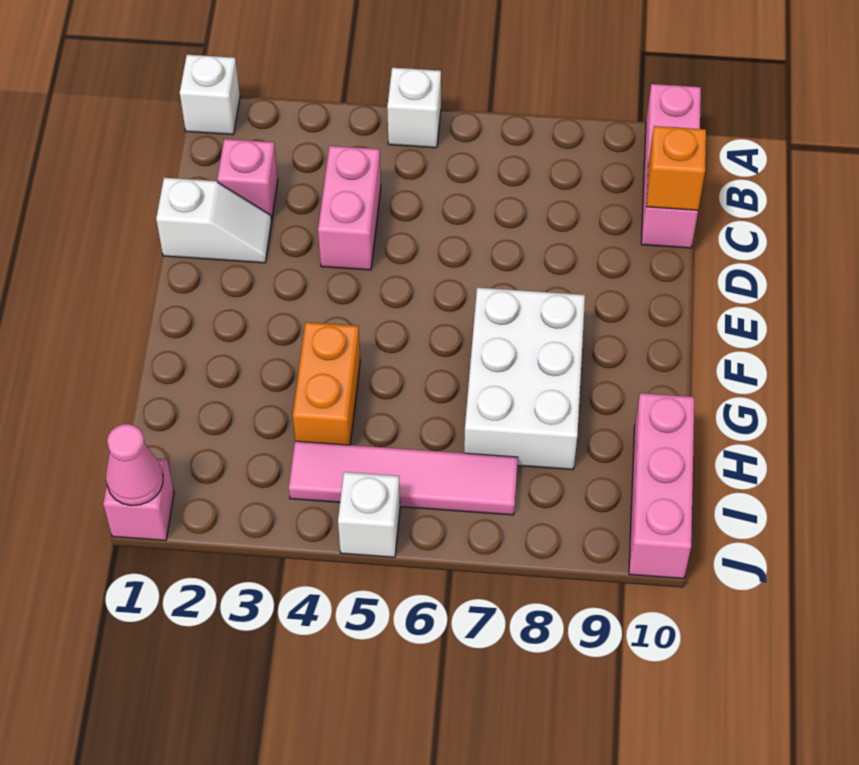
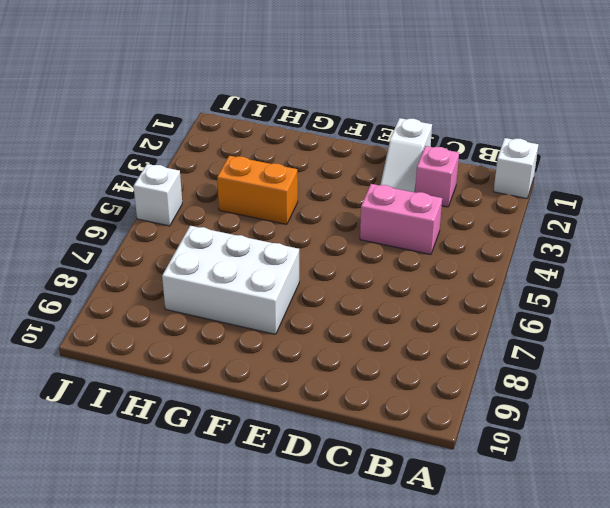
none -> white brick A5 level 1
none -> pink brick A10:C10 level 1
none -> pink brick H10:J10 level 1

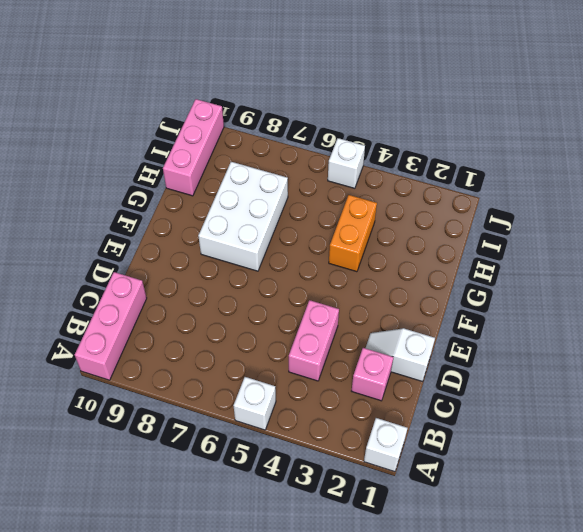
none -> pink tile I4:I7 level 1
none -> pink brick J1 level 1
none -> orange brick C10 level 2

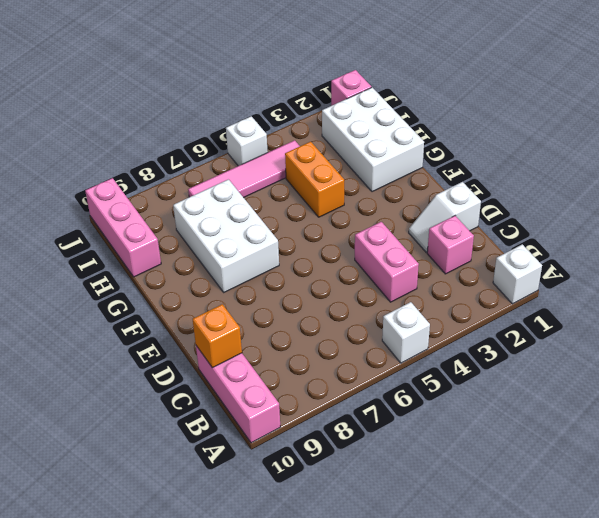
white brick G1:I2 level 1 -> none
none -> pink cone J1 level 2

